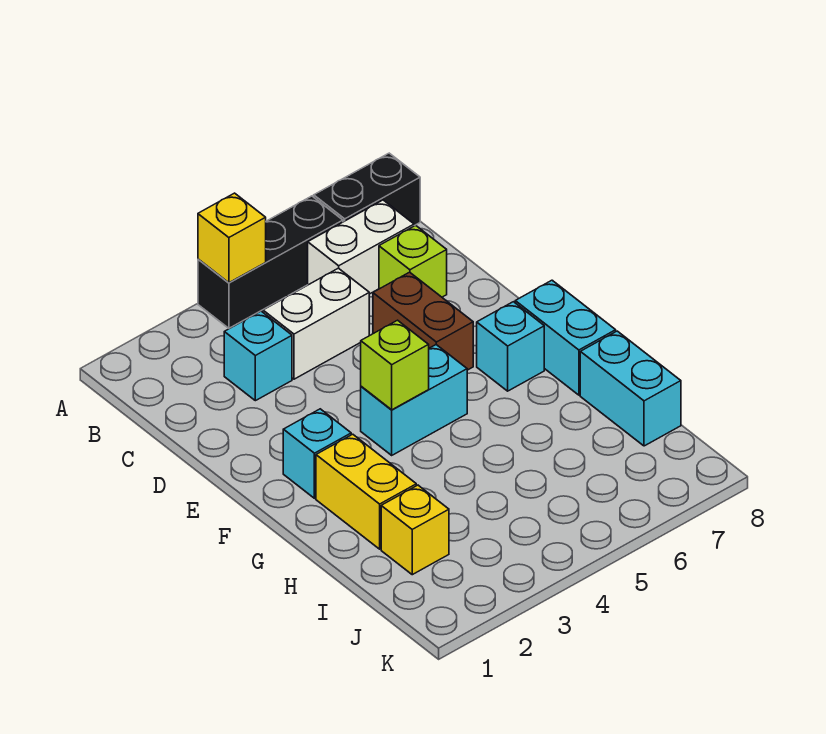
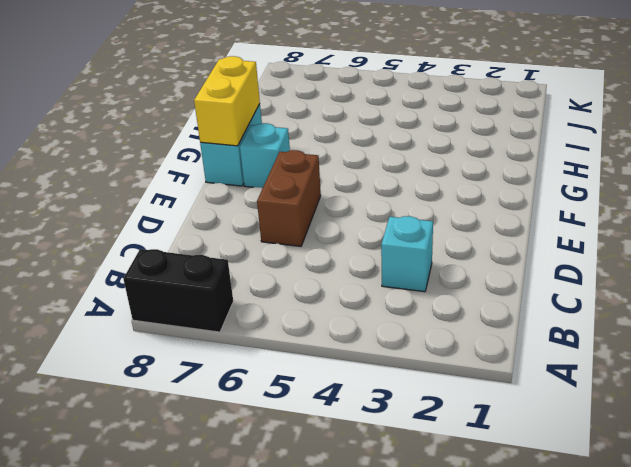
yellow brick F8:G8 level 2 -> yellow brick G2:H2 level 1
none -> black brick A4:A6 level 1
none -> white brick B6:B7 level 1
none -> white brick C4:C5 level 1

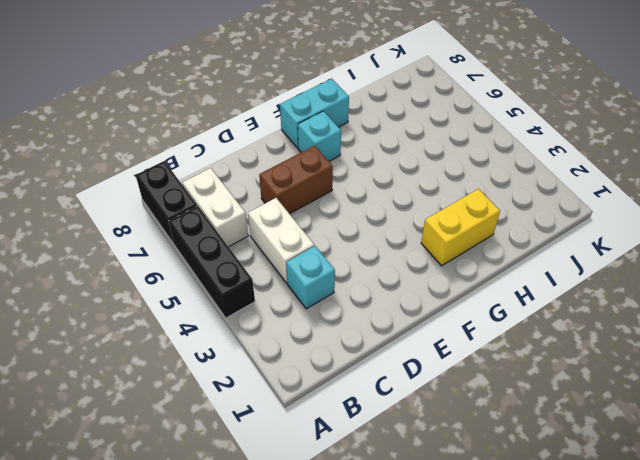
none -> lime brick C7 level 1
none -> cyan brick F2 level 1
none -> cyan brick F4:F5 level 1

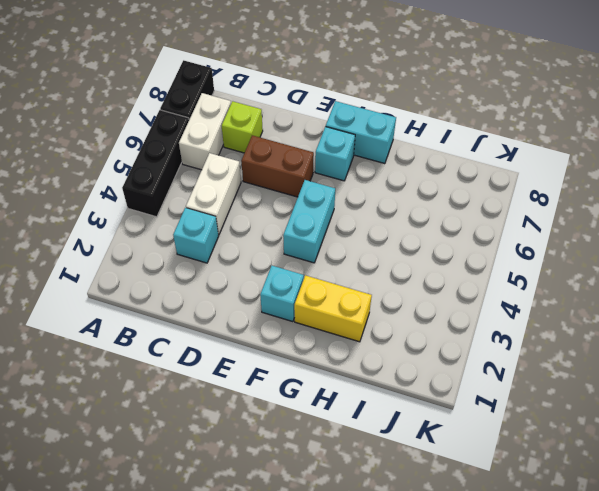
none -> cyan brick H8:I8 level 1
none -> yellow brick I2 level 1
none -> yellow brick A4 level 2

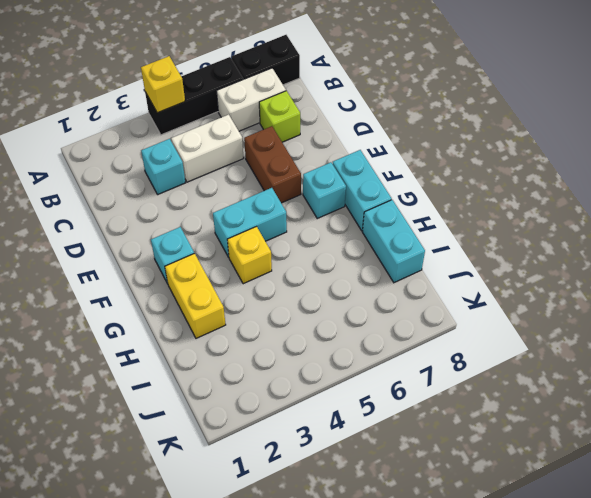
yellow brick G4 level 1 -> yellow brick I2 level 1
none -> lime brick F4 level 2

